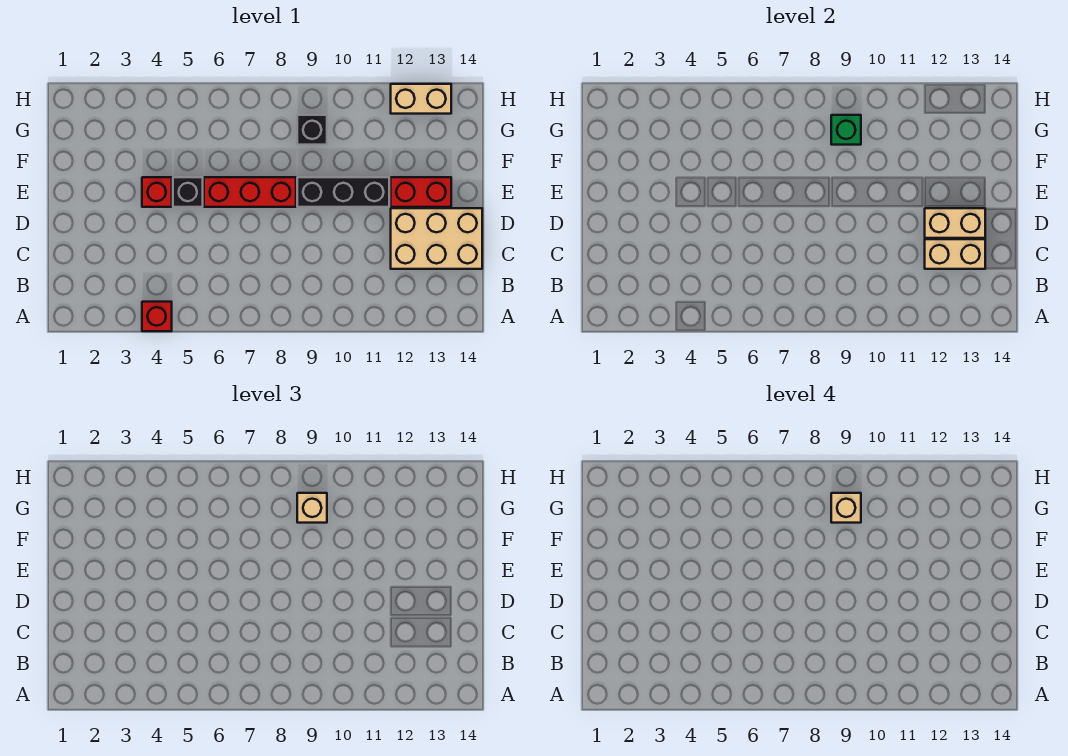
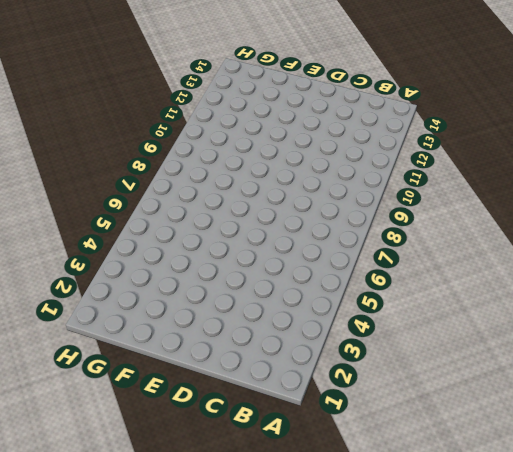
none -> red brick A4 level 1
none -> tan brick C12:D14 level 1
none -> red brick E4 level 1

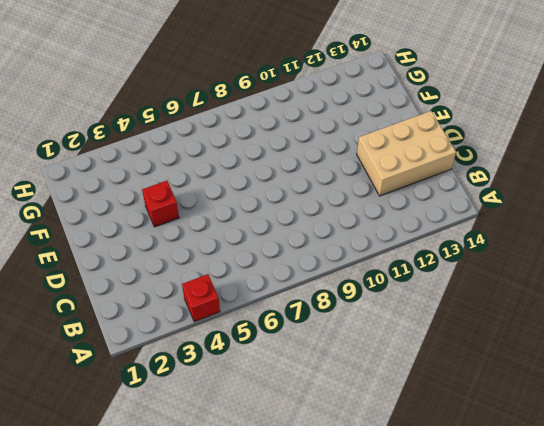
none -> black brick E5 level 1
none -> red brick E6:E8 level 1
none -> black brick E9:E11 level 1

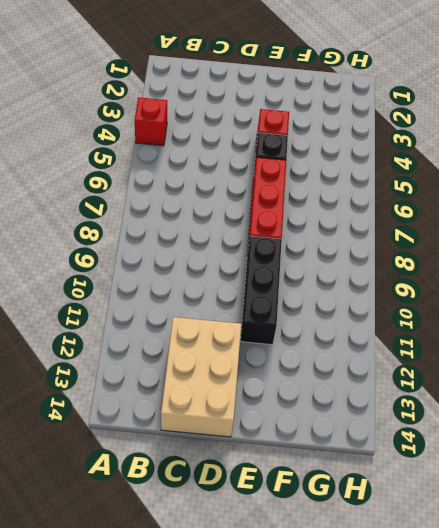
none -> red brick E12:E13 level 1
none -> black brick G9 level 1
none -> tan brick H12:H13 level 1

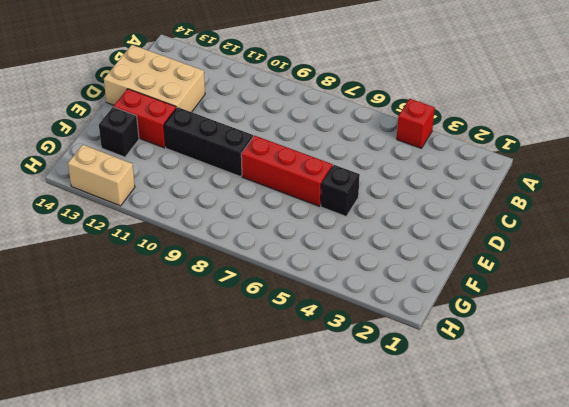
black brick F13 level 1 -> black brick G9 level 1
none -> red brick E4 level 1
none -> tan brick C12:C13 level 2
none -> tan brick D12:D13 level 2

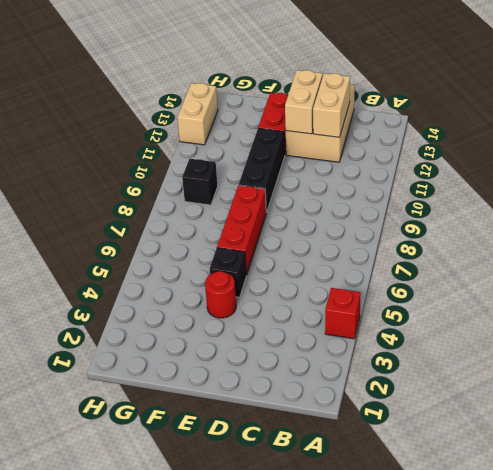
red round brick E4 level 1 -> red brick E4 level 1
none -> green brick G9 level 2
none -> tan brick G9 level 3
none -> tan brick G9 level 4

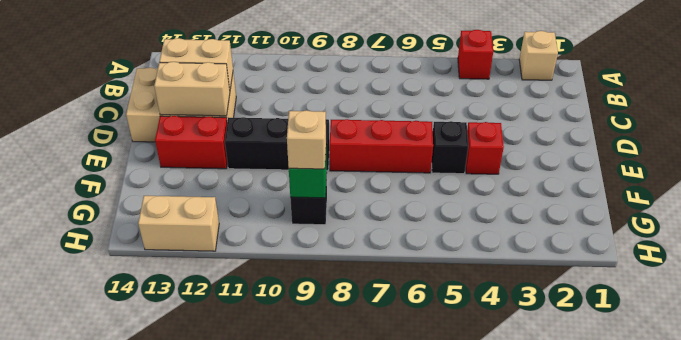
tan brick A2 level 1 -> tan brick G9 level 4

